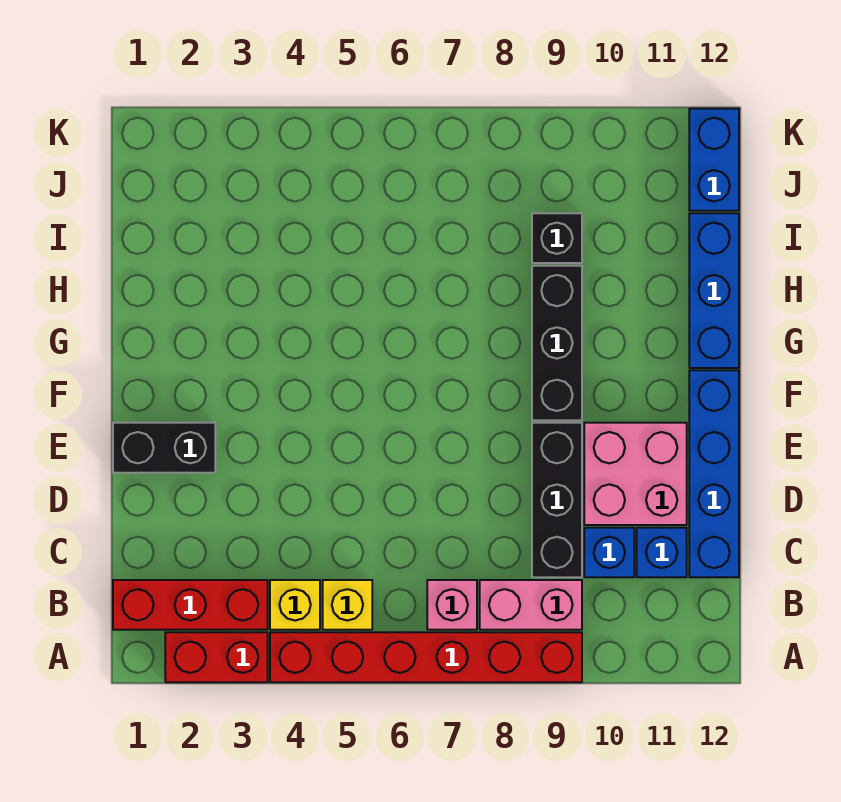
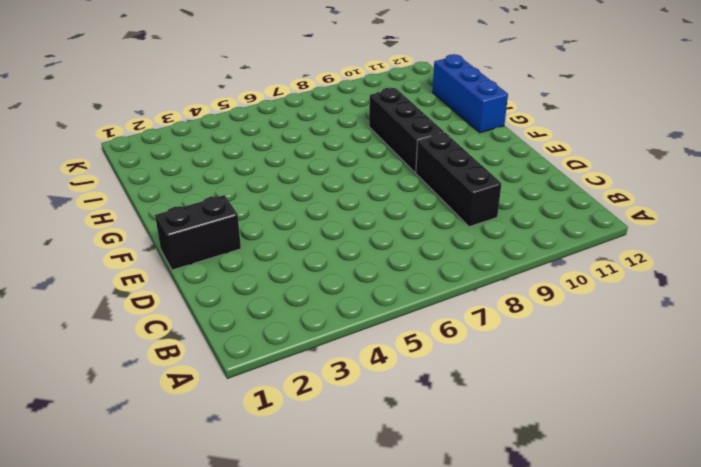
none -> red brick A2:A3 level 1
none -> red brick A4:A9 level 1
none -> red brick B1:B3 level 1

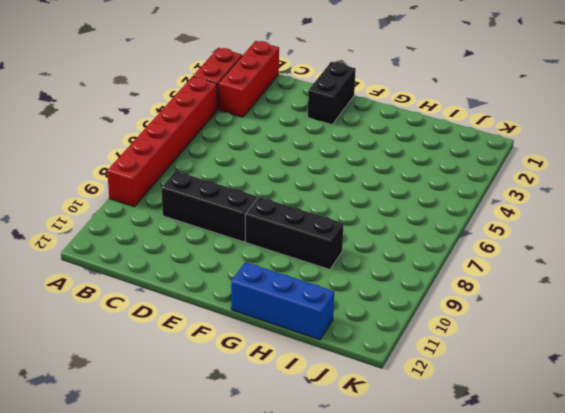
none -> yellow brick B4 level 1
none -> yellow brick B5 level 1
none -> pink brick B7 level 1

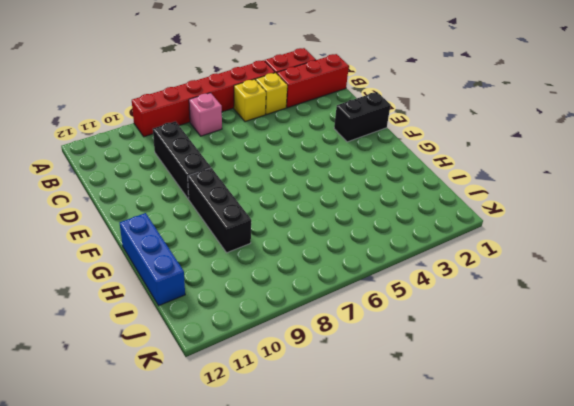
none -> pink brick B8:B9 level 1
none -> blue brick C10 level 1
none -> blue brick C11 level 1

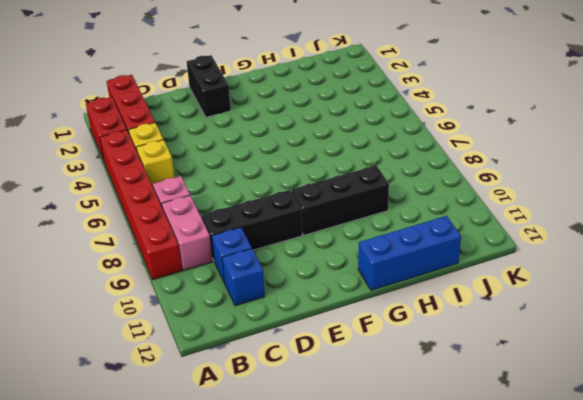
none -> blue brick C12:F12 level 1
none -> pink brick D10:E11 level 1
none -> black brick I9 level 1

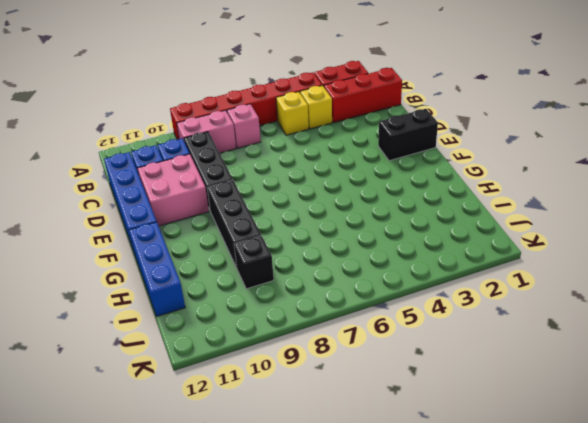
none -> blue brick J12:K12 level 1

